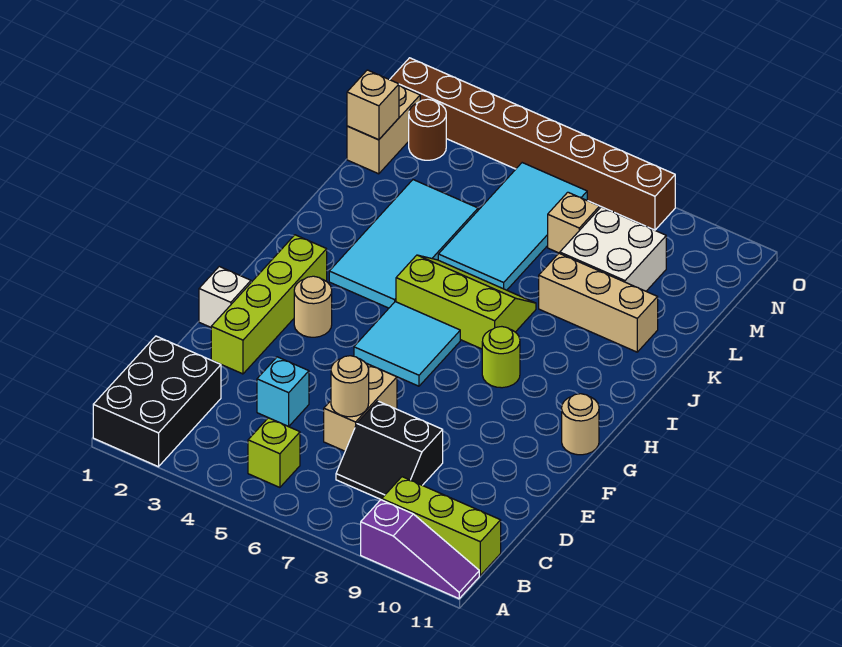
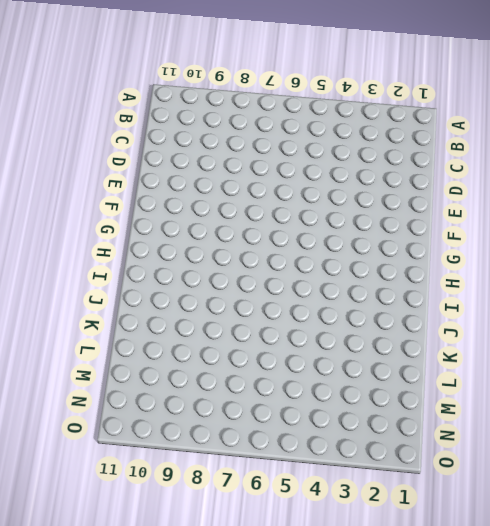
none -> black brick A1:C2 level 1
none -> purple slope A9:A11 level 1 top 9
none -> lime brick B5 level 1

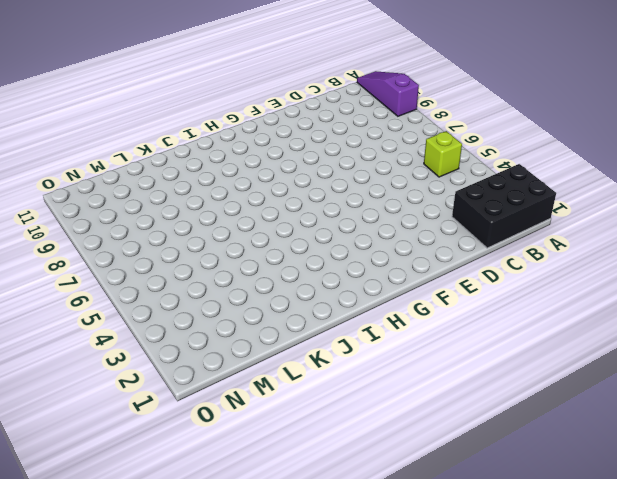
none -> lime brick B9:B11 level 1
none -> black slope C7:D8 level 1 top D
none -> cyan brick D4 level 1

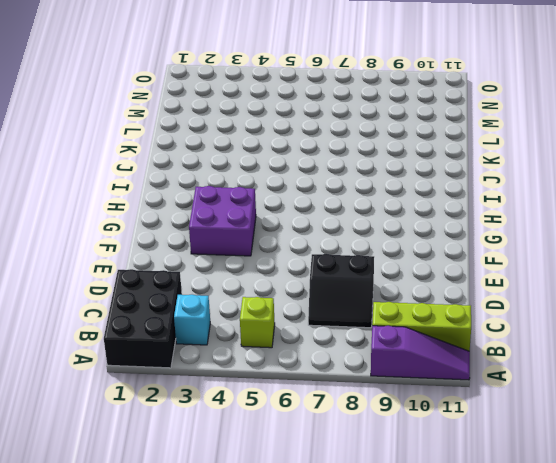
cyan brick B3 level 1 -> cyan brick D4 level 1
purple brick F3:G4 level 1 -> tan round brick G3 level 1
none -> tan brick D6:E6 level 1
none -> lime brick E2:H2 level 1
none -> white brick F1 level 1

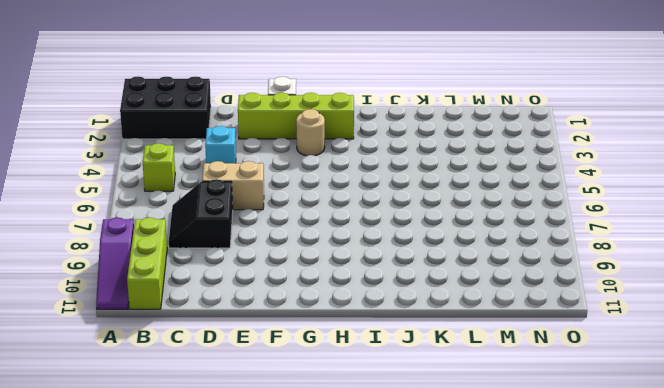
none -> cyan tile G5:H6 level 1
none -> tan round brick G11 level 1
none -> lime round brick H8 level 1

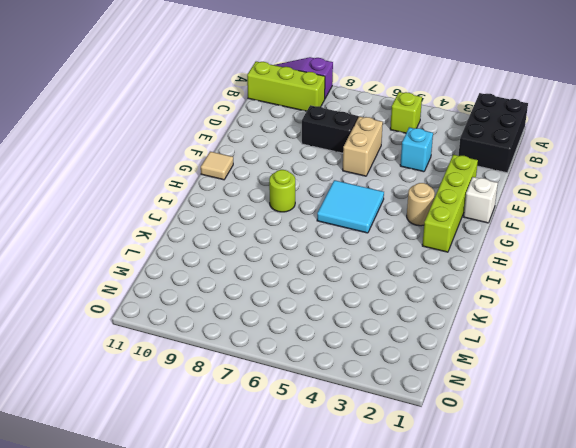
tan tile G11 level 1 -> tan round brick G11 level 1
none -> cyan tile I3:L4 level 1
none -> lime slope I5:J7 level 1 top I
none -> cyan tile K5:N6 level 1

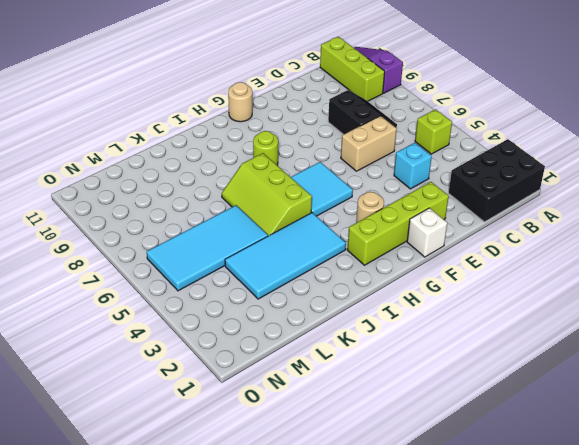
none -> tan brick K8:K10 level 1
none -> white brick L8:M9 level 1
none -> tan brick M1:N1 level 1

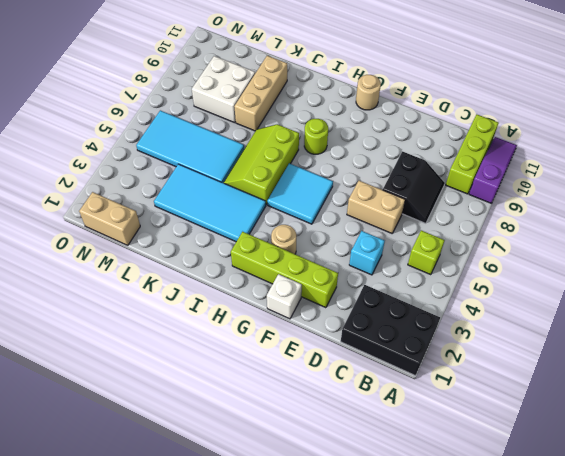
none -> tan brick M7 level 1
none -> brown round brick N2 level 1
none -> brown brick O1:O8 level 1

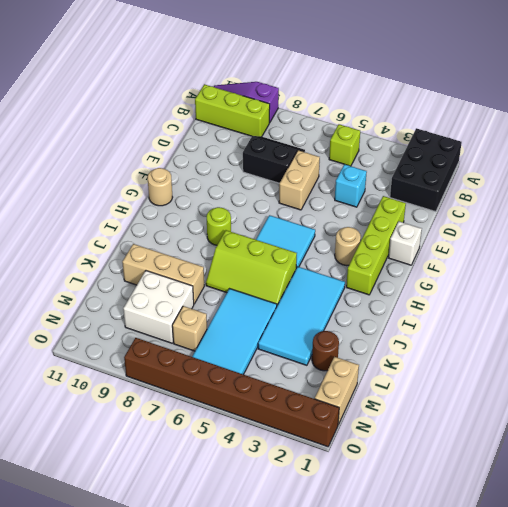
brown round brick L2 level 1 -> brown round brick N2 level 1
none -> tan round brick D6 level 2
none -> tan brick M1 level 2

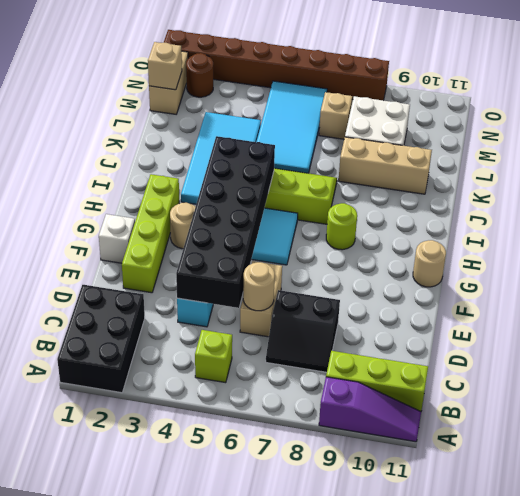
black brick D4:I5 level 2 -> none

